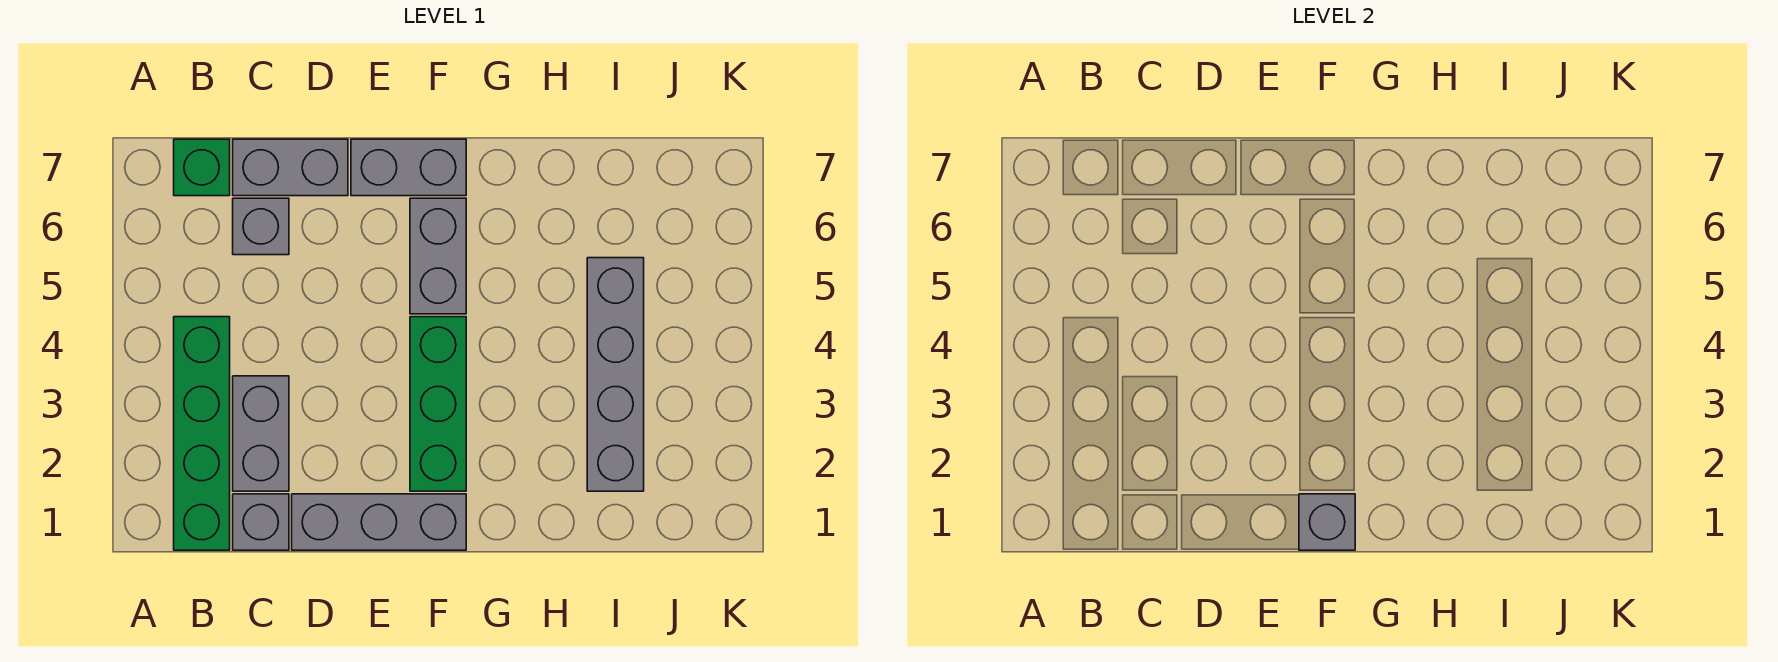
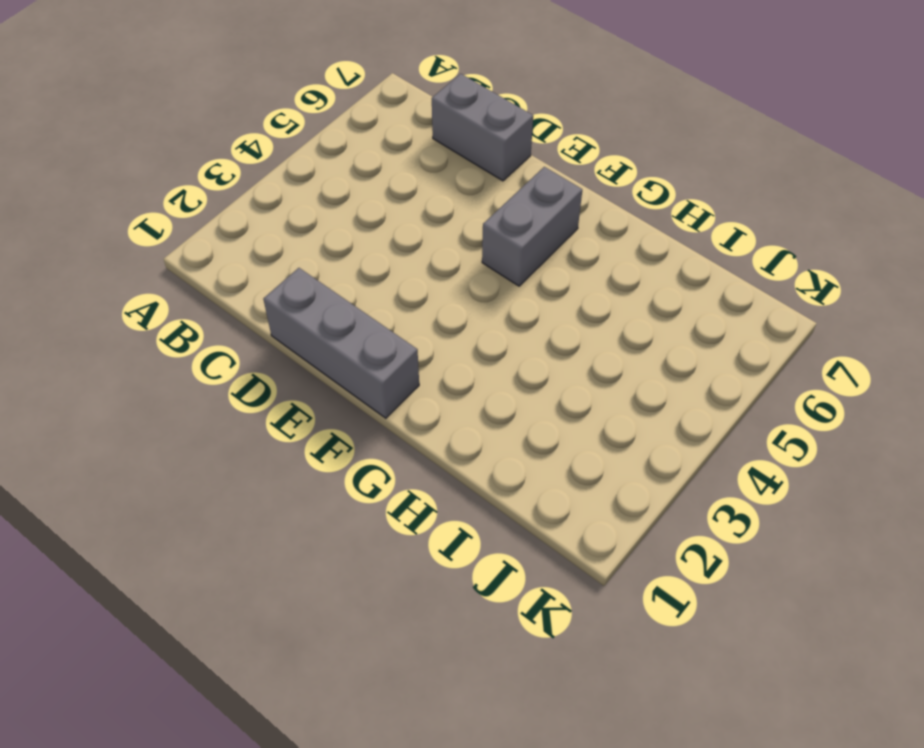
none -> green brick B1:B4 level 1
none -> green brick B7 level 1
none -> grey brick C1 level 1

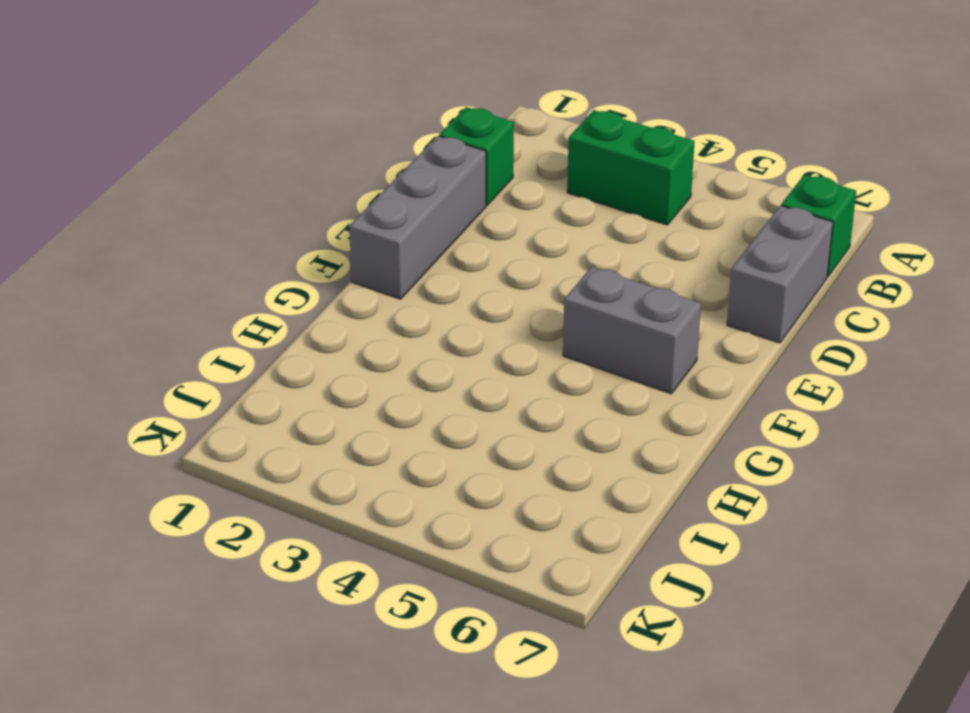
green brick B3:B4 level 1 -> green brick B1:B4 level 1
green brick C1 level 1 -> grey brick C1 level 1
none -> grey brick C2:C3 level 1
none -> grey brick C6 level 1
none -> grey brick E7:F7 level 1

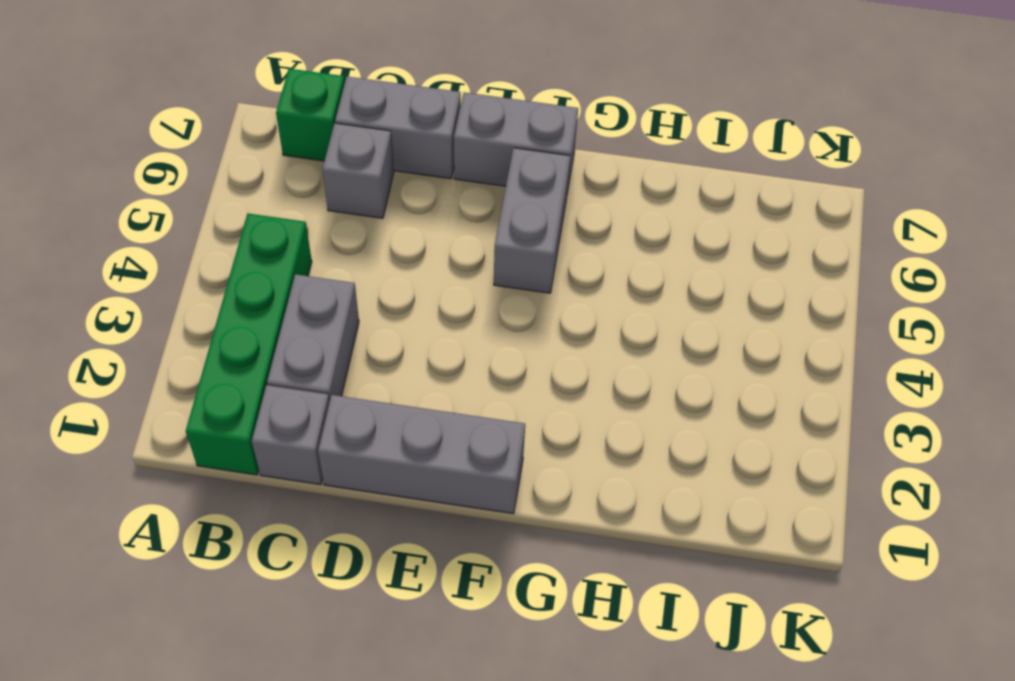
none -> green brick F2:F4 level 1
none -> grey brick I2:I5 level 1
none -> grey brick F1 level 2

